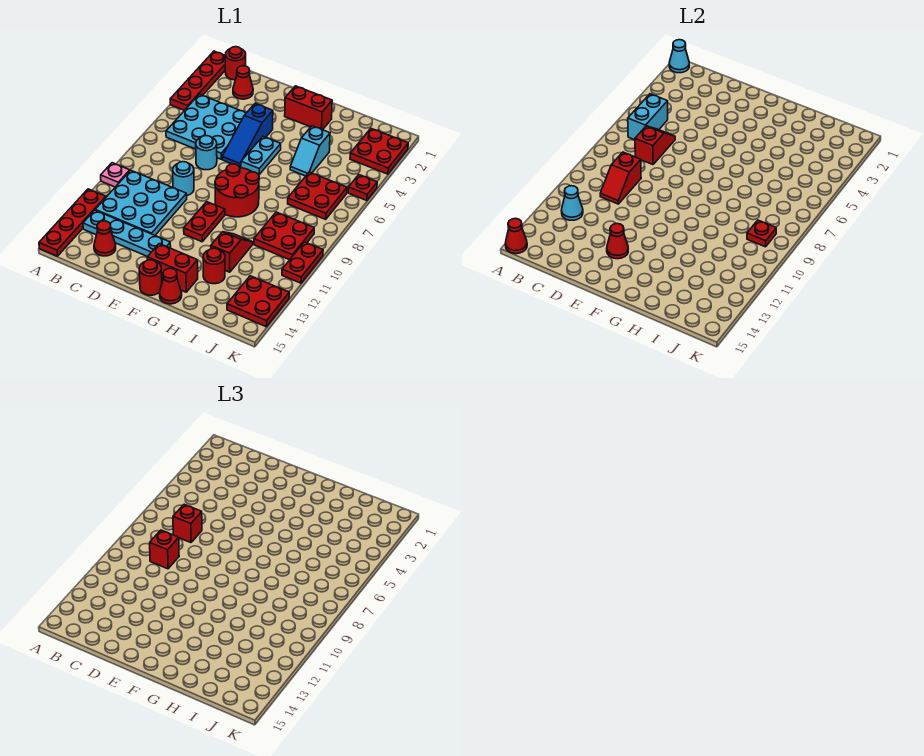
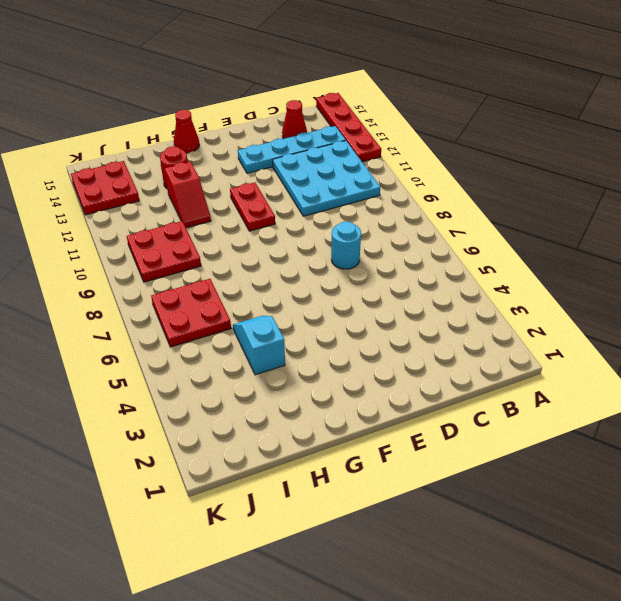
none -> red plate A1:A4 level 1
none -> pink plate A10 level 1
none -> red round brick B1 level 1
none -> cyan plate B4:D6 level 1

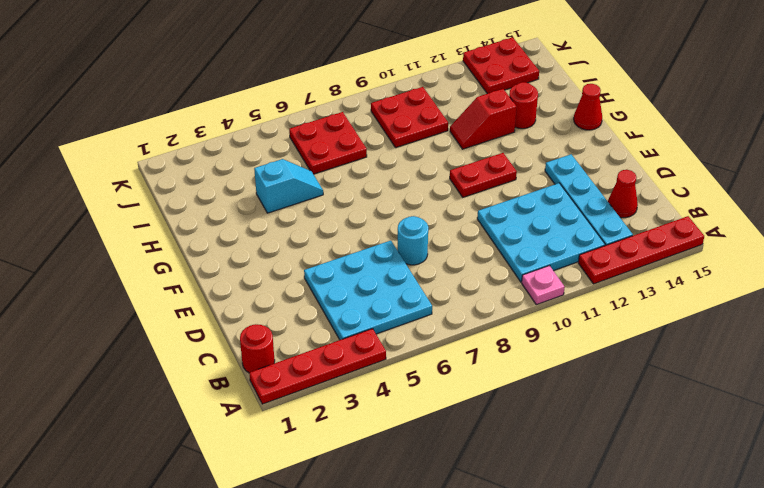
none -> red cone C2 level 1
none -> cyan round brick D9 level 1
none -> blue slope E4:E6 level 1 top 4
none -> red brick F2:G2 level 1

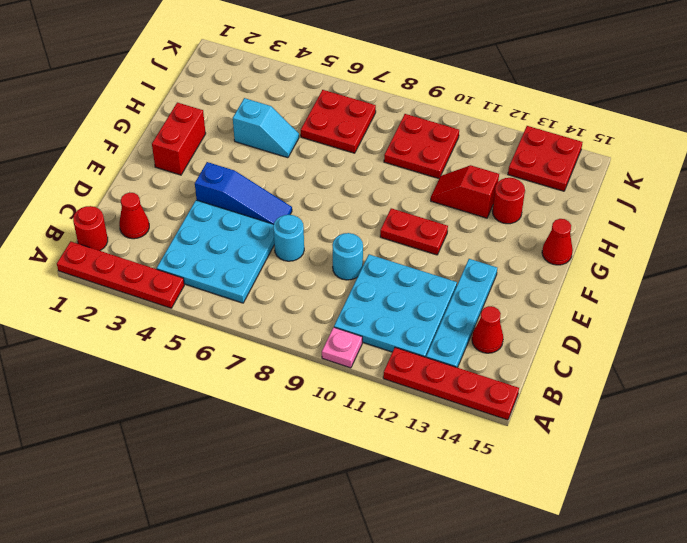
none -> cyan plate F5:F6 level 1
none -> red round brick F8:G9 level 1
none -> red brick F14:G14 level 1
none -> red round brick F15 level 1

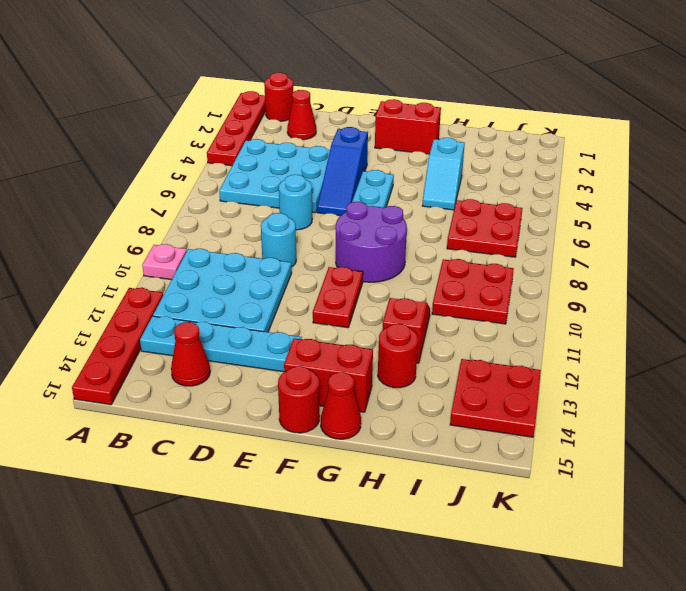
purple round brick F8:G9 level 1 -> red round brick F8:G9 level 1
none -> red plate J2:K3 level 1
none -> red plate K5 level 1
none -> red plate K10:K11 level 1
none -> cyan cone A1 level 2

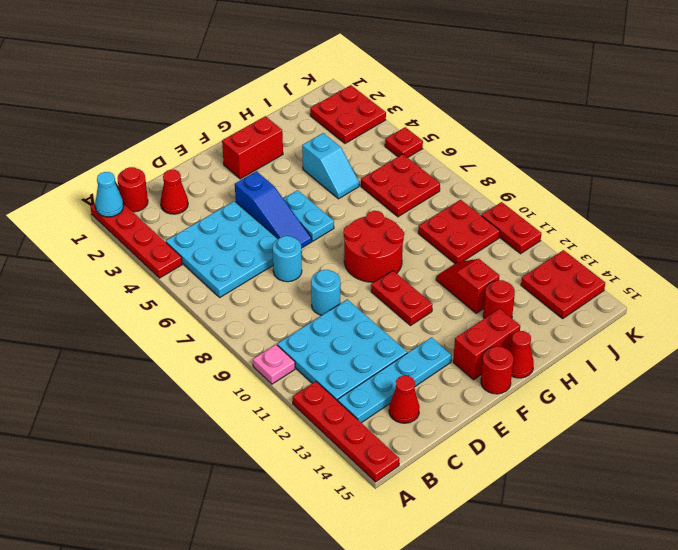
none -> red cone A15 level 2
none -> cyan brick B5:B6 level 2
none -> cyan cone B12 level 2
none -> red slope C6:C7 level 2 top 7

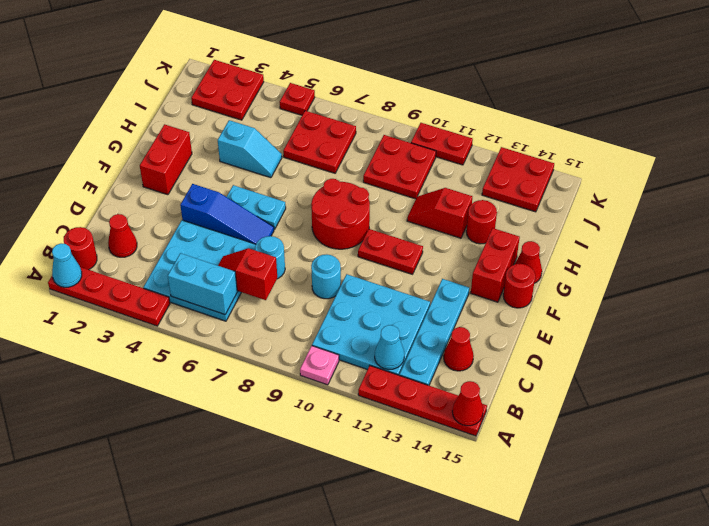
none -> red slope C9:C10 level 2 top 9
none -> red cone E13 level 2
none -> red plate J9 level 2
none -> red brick C7 level 3

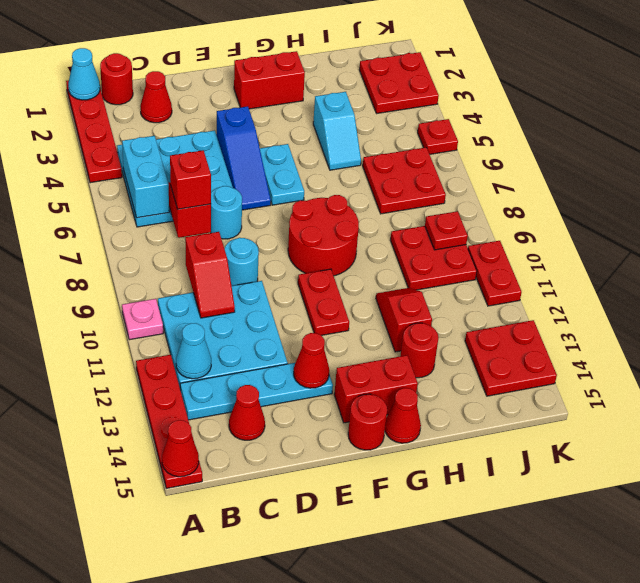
none -> red brick C9 level 3

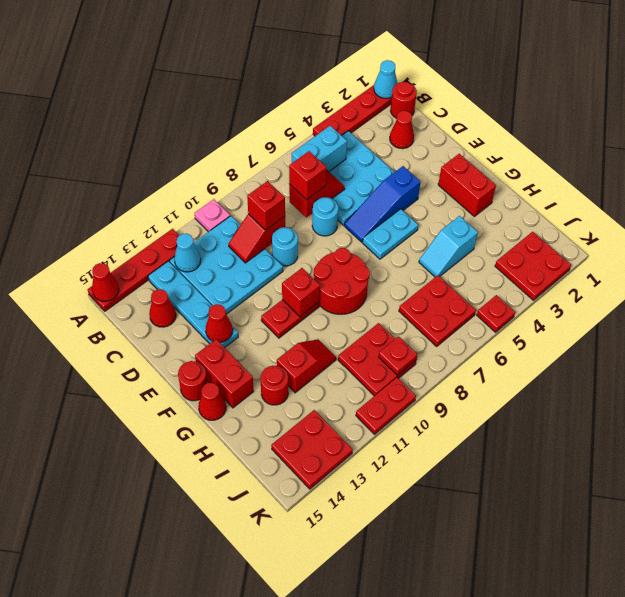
red brick F10 level 2 -> none

